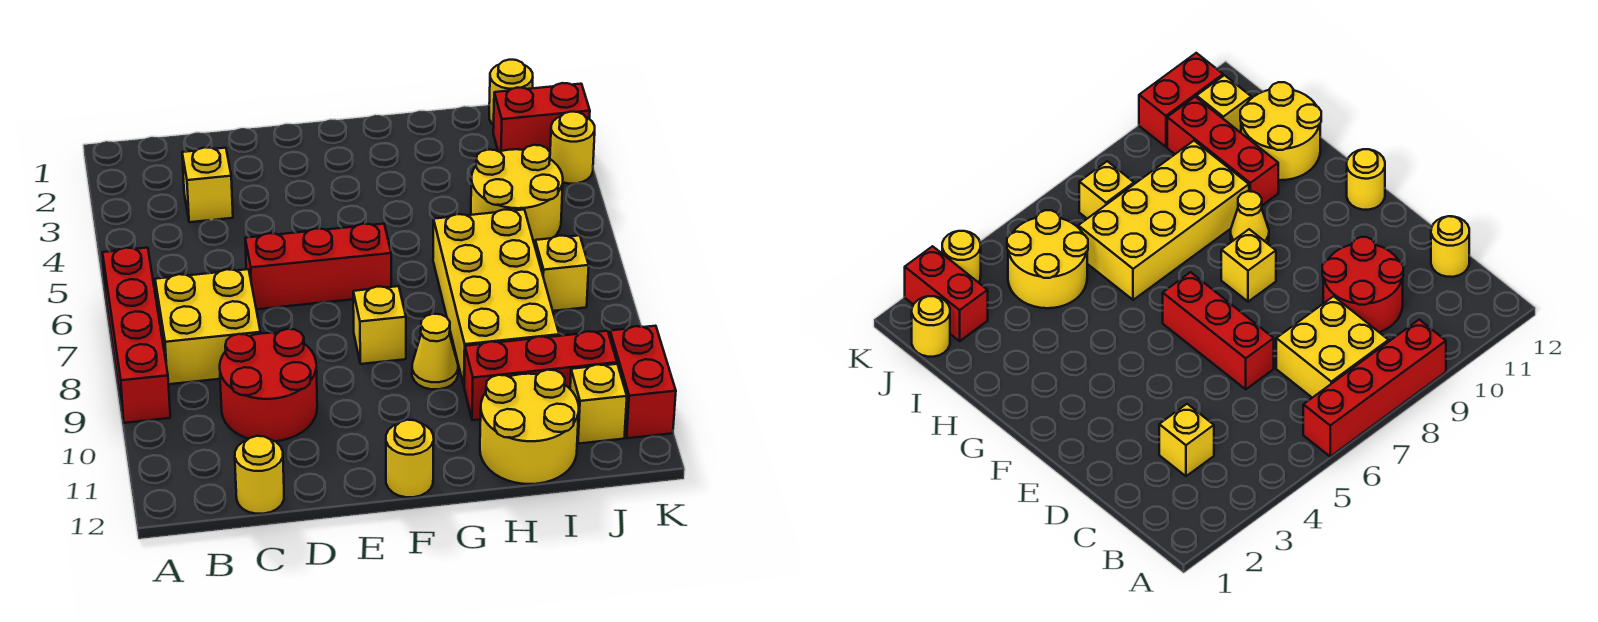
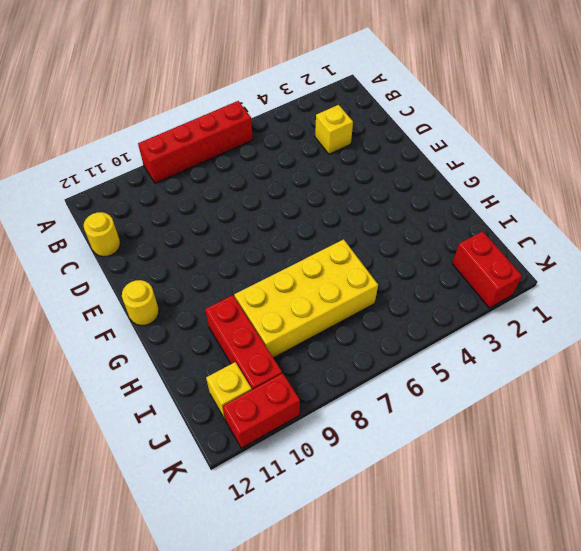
none -> yellow brick B7:C8 level 1
none -> red round brick C9:D10 level 1
none -> red brick D6:F6 level 1

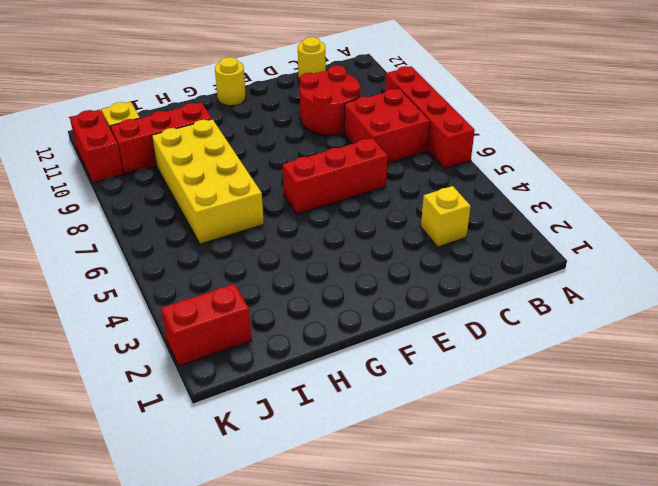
red brick B7:C8 level 1 -> yellow brick B7:C8 level 1
none -> yellow brick F8 level 1
none -> yellow cone G9 level 1
none -> yellow round brick H11:I12 level 1

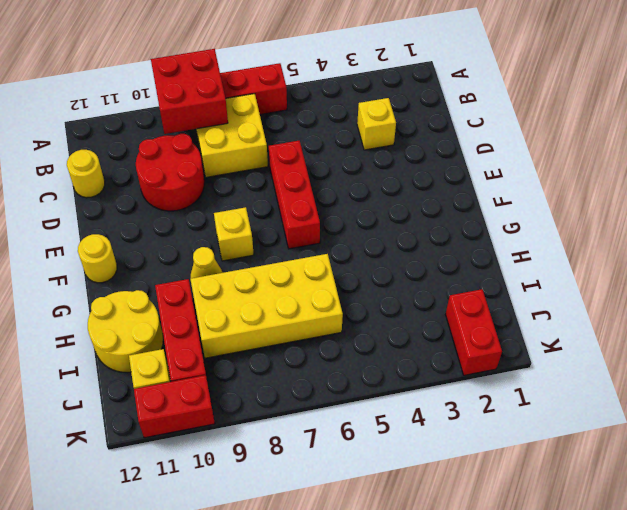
red brick A8:B9 level 2 -> none
none -> yellow round brick I4:J5 level 1
none -> yellow round brick J1 level 1
none -> yellow brick J7 level 1

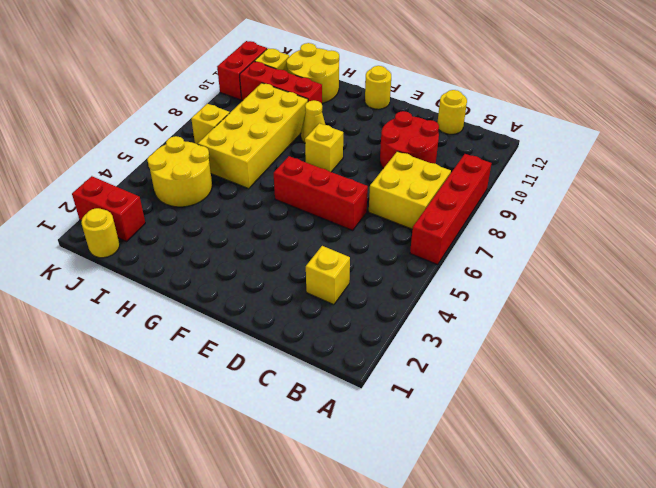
none -> yellow round brick K3 level 1

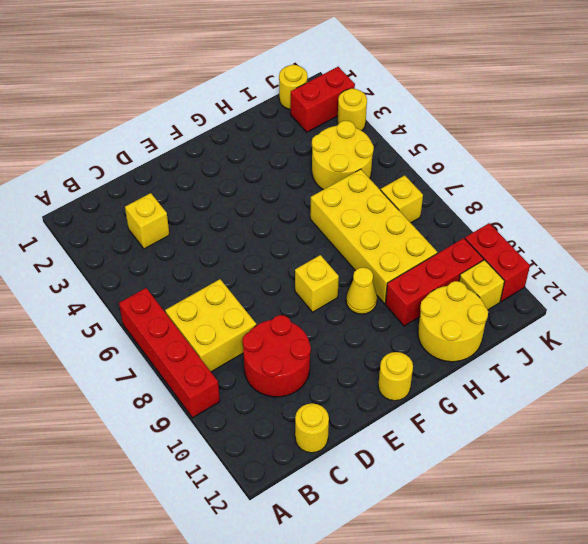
none -> red brick D6:F6 level 1

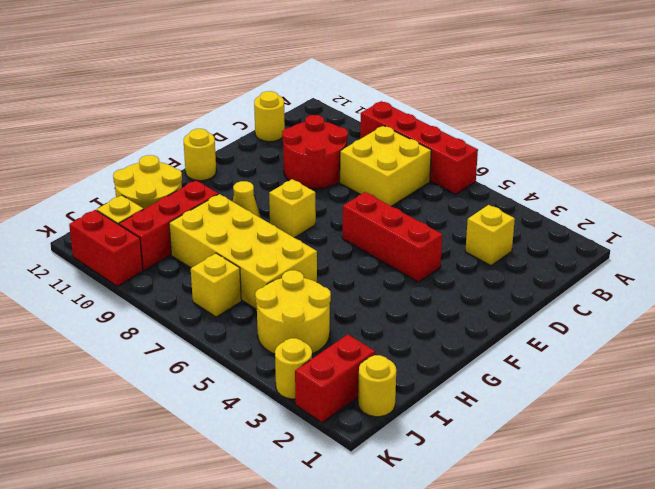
red brick E4:E6 level 1 -> red brick D6:F6 level 1

